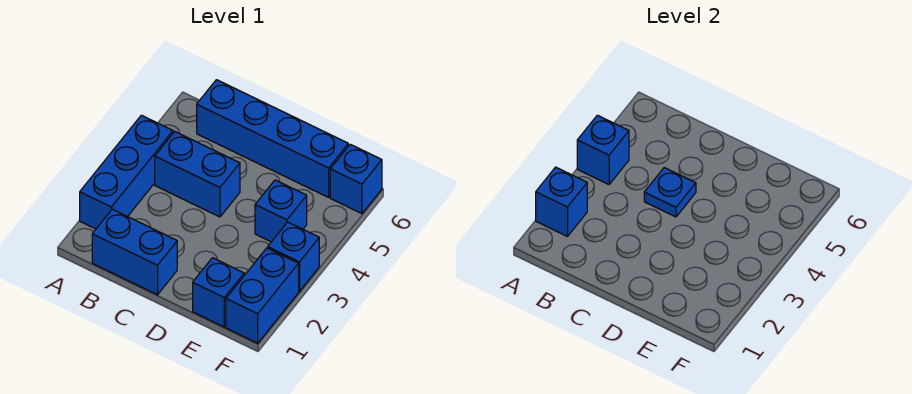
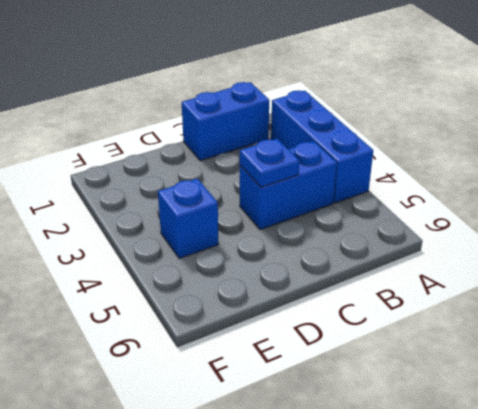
none -> blue brick B6:E6 level 1
none -> blue brick E1 level 1
none -> blue brick F1:F2 level 1

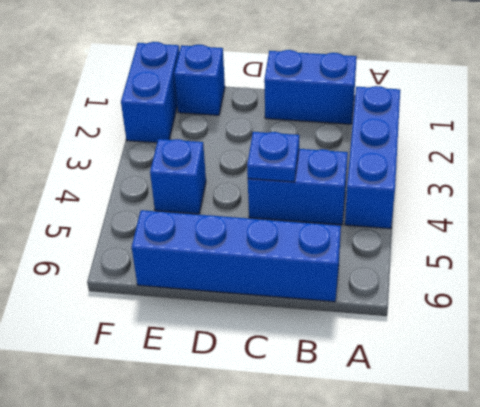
none -> blue brick F3 level 1
none -> blue brick F6 level 1
none -> blue brick A2 level 2

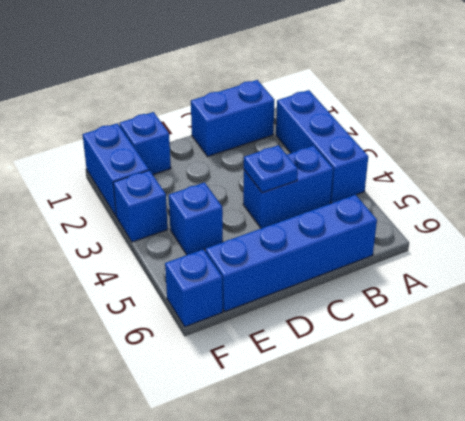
none -> blue brick A2 level 2
none -> blue brick A4 level 2

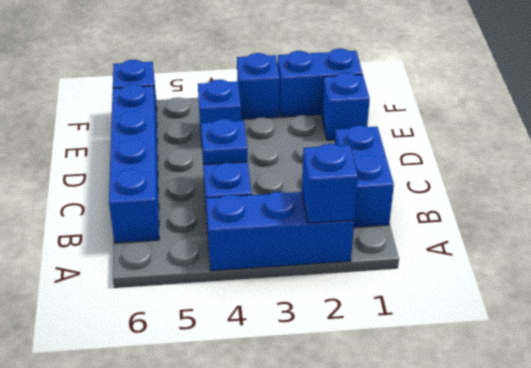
none -> blue brick A4 level 2

